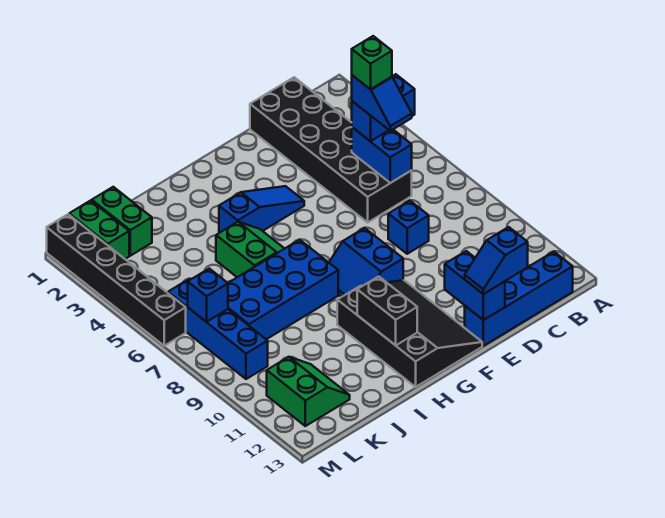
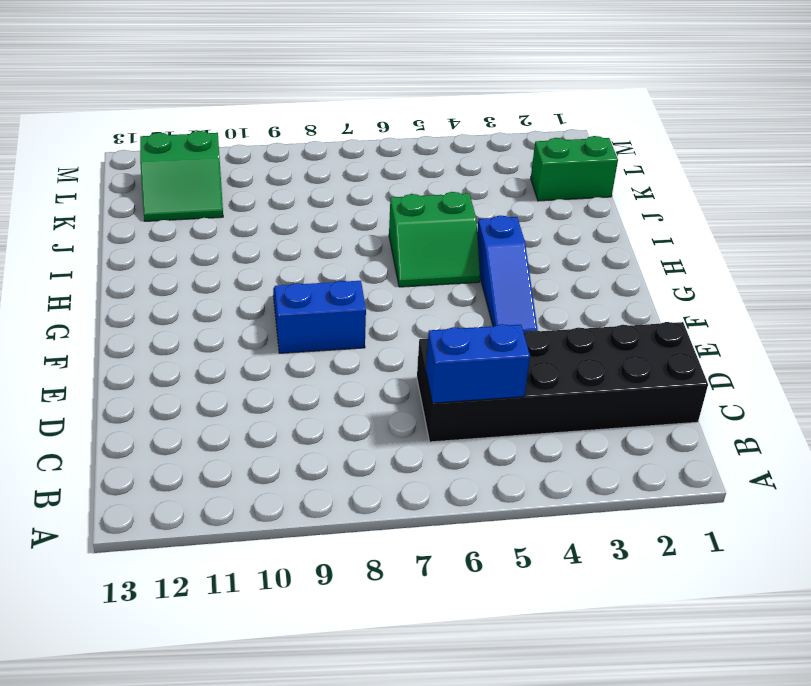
none -> blue brick B13:E13 level 1
none -> blue brick D8 level 1
none -> black slope F10:H13 level 1 top H

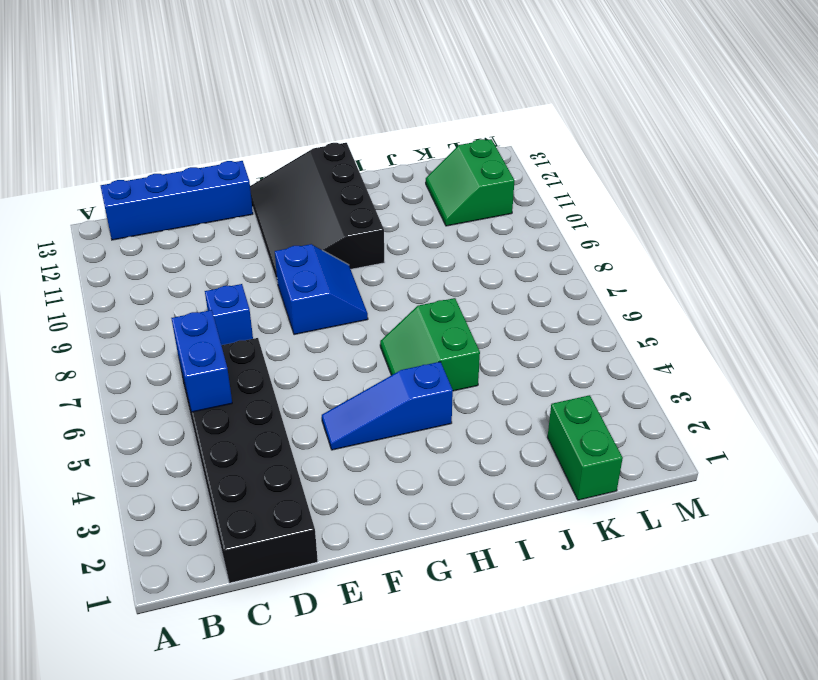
none -> blue brick H7:K8 level 1
none -> green brick L1:L2 level 1
none -> blue brick L6:L9 level 1

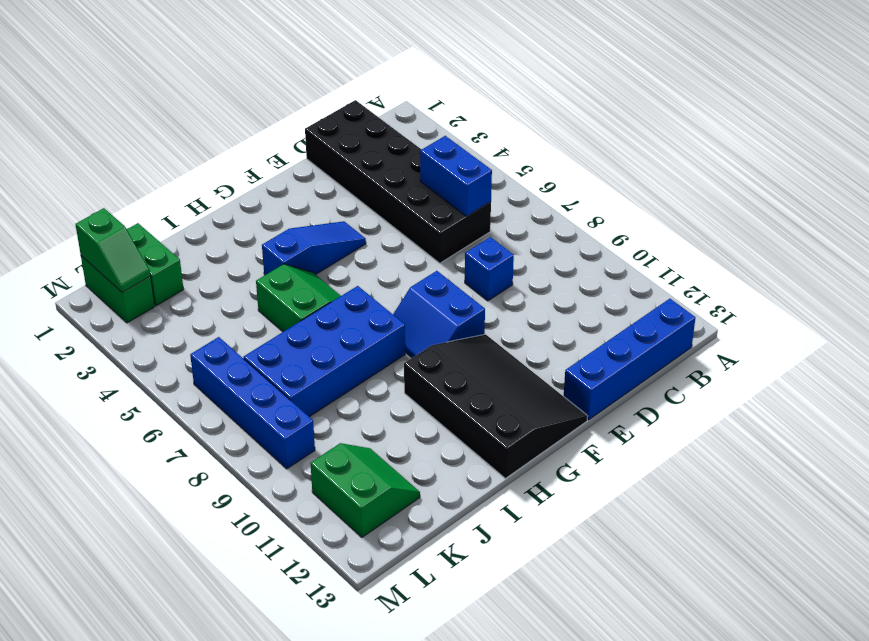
green slope L1:L2 level 2 top 1 -> none
none -> black brick M1:M6 level 1
none -> blue brick E12:E13 level 2
none -> black brick H11:H12 level 2

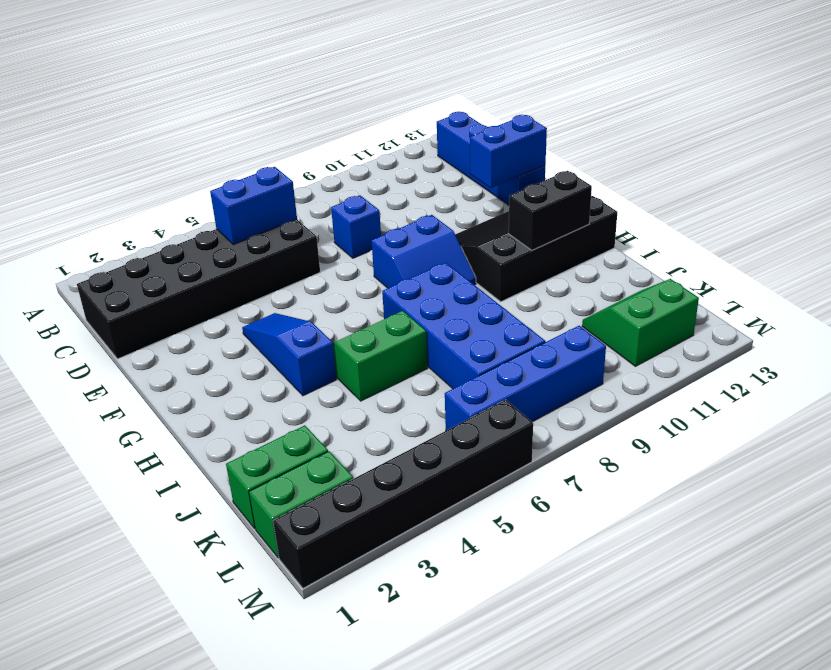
none -> blue brick L7 level 2
none -> blue brick B5:C5 level 3
none -> blue slope D13:E13 level 3 top D

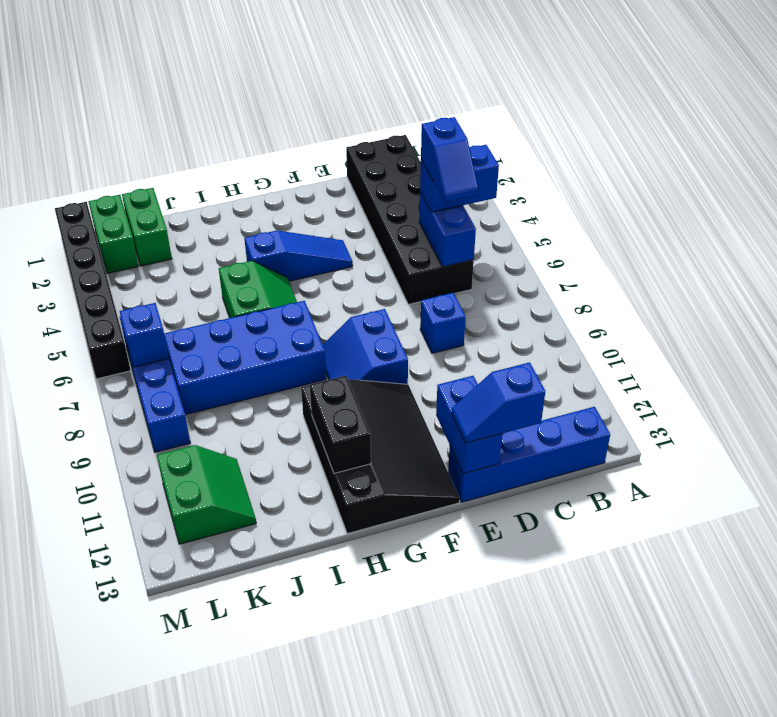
none -> green brick C5 level 5

